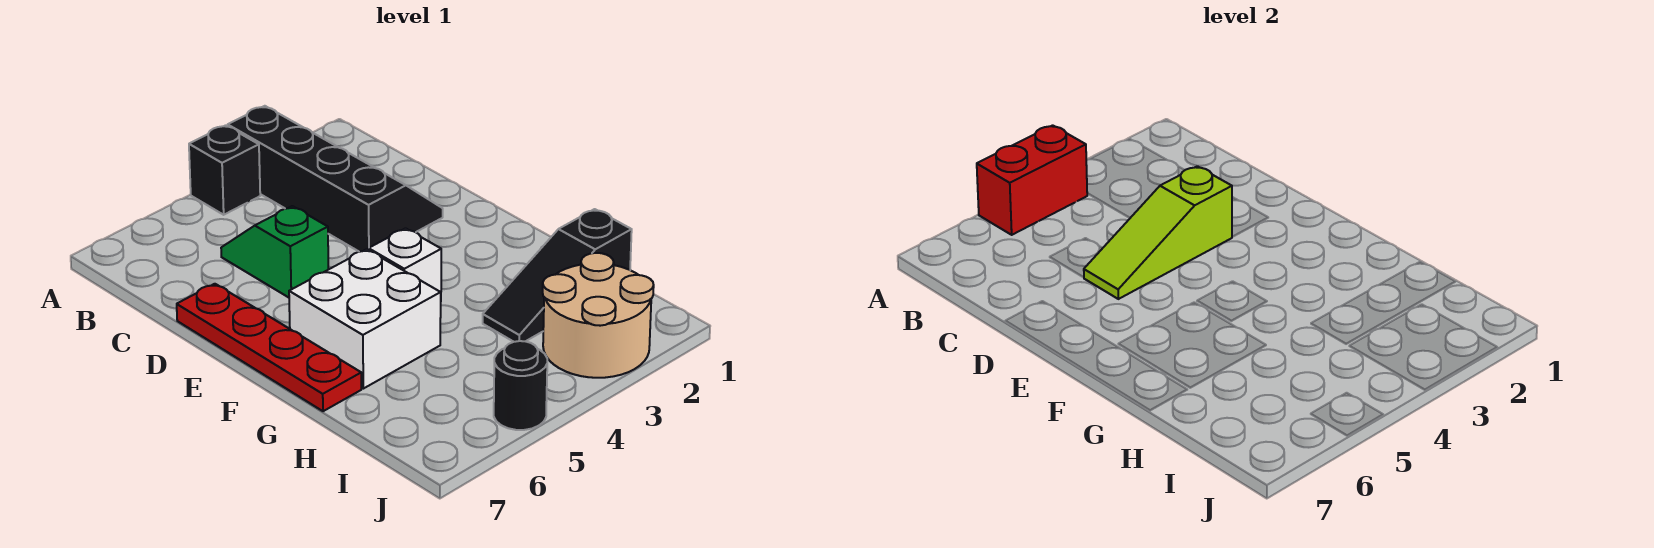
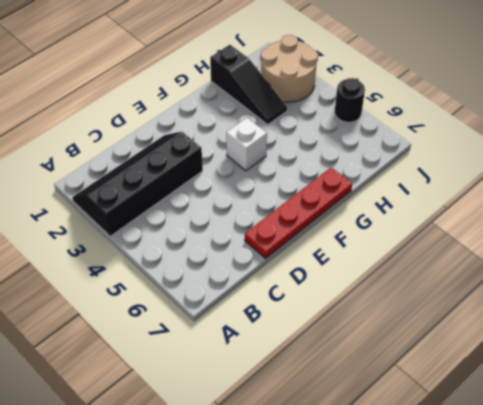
none -> black brick A4 level 1
none -> green slope C5:D5 level 1 top D

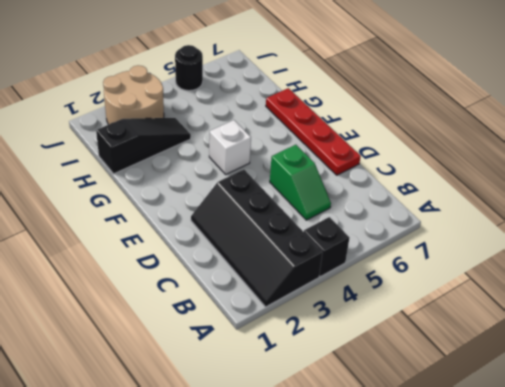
none -> white brick F5:G6 level 1
none -> red brick A4:A5 level 2

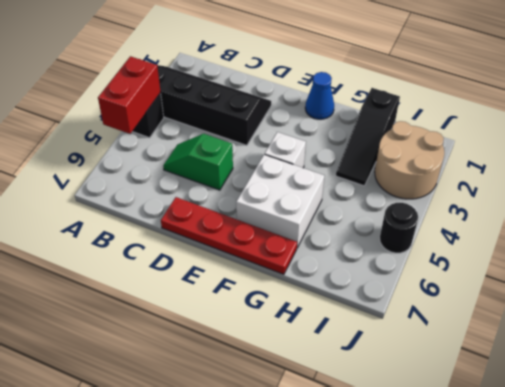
blue cone F1 level 1 -> none
none -> lime slope D3:D5 level 2 top 3

